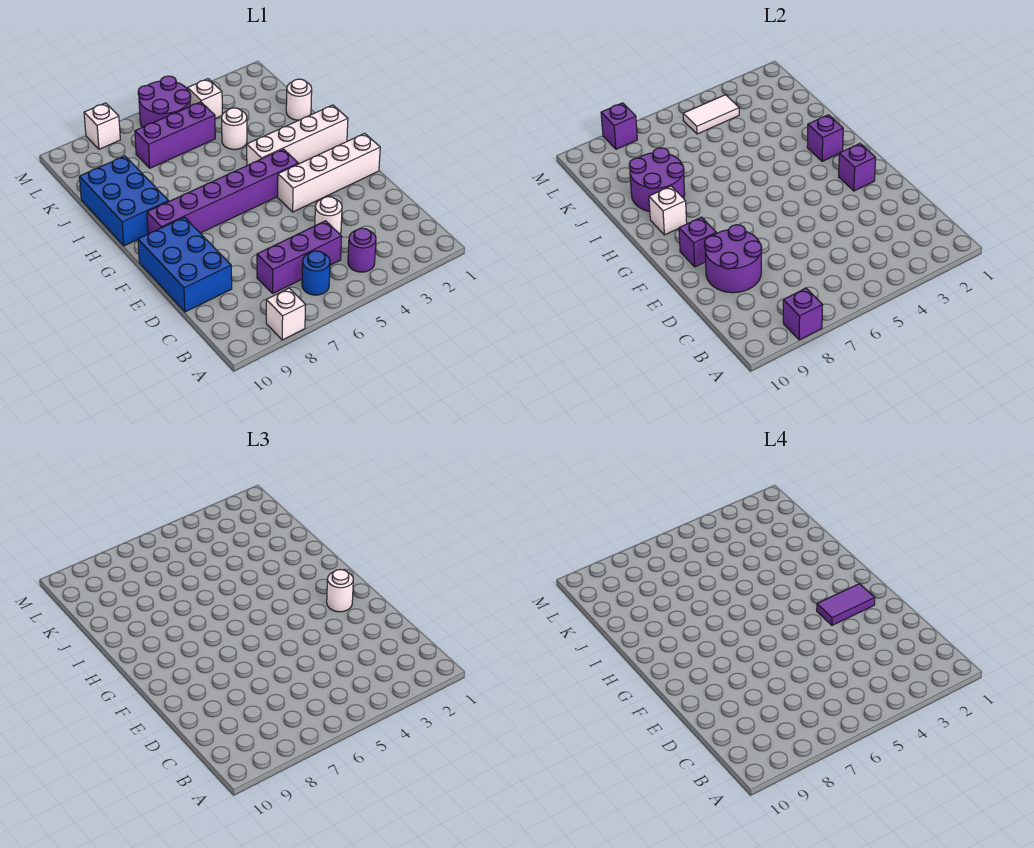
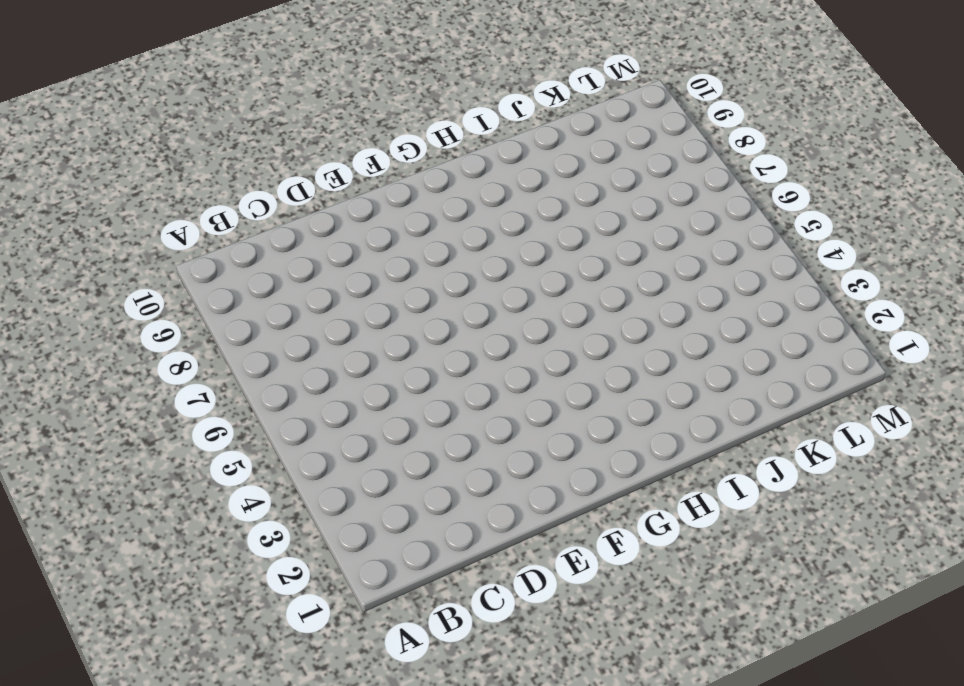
none -> white brick A8 level 1
none -> purple round brick B4 level 1
none -> blue round brick B6 level 1

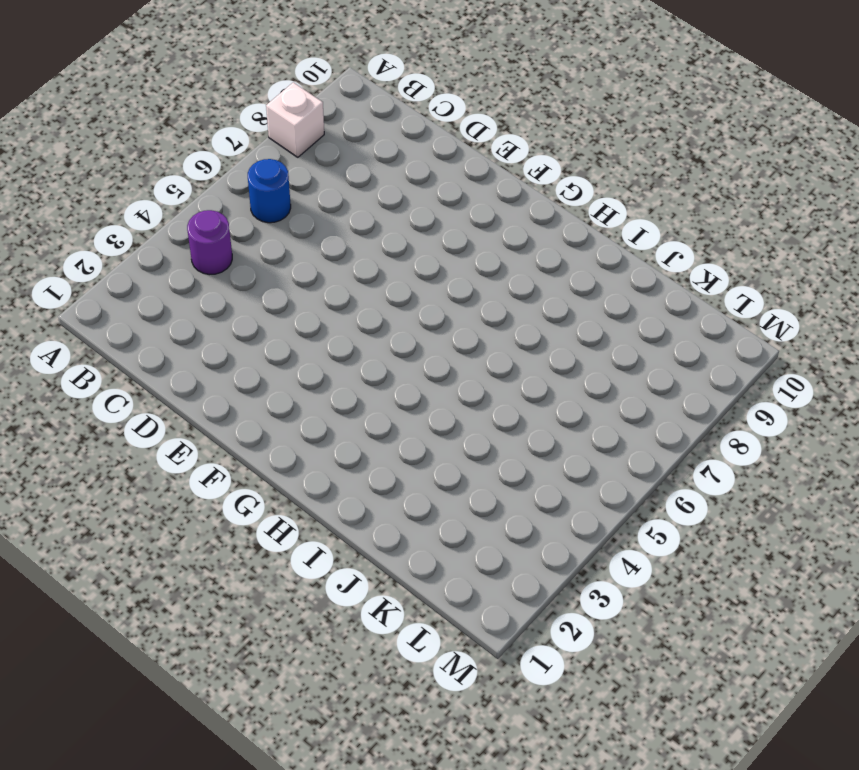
none -> purple brick C5:C7 level 1
none -> white round brick D4 level 1
none -> blue brick D9:F10 level 1

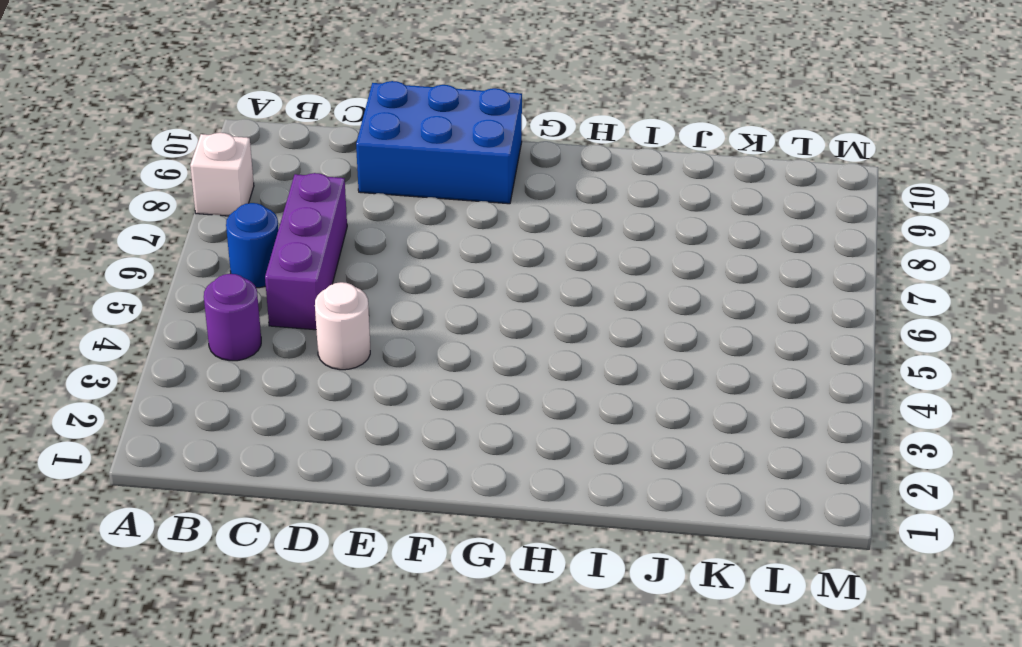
none -> white brick F1:F4 level 1
none -> purple brick G4:G9 level 1
none -> white brick H1:H4 level 1

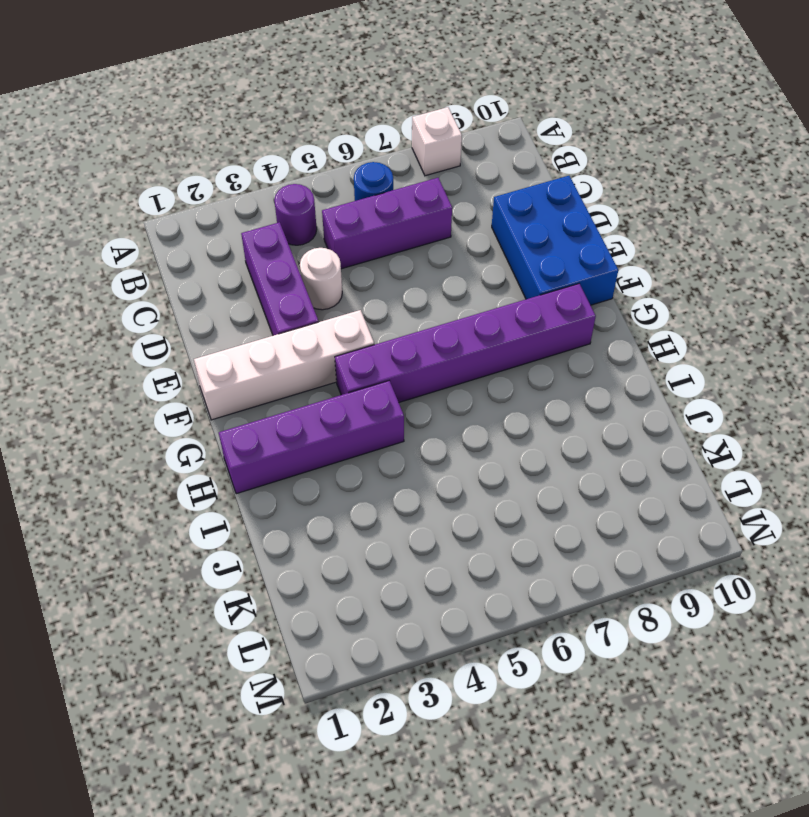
purple brick C3:E3 level 1 -> purple brick K5:K7 level 1
purple brick H1:H4 level 1 -> white brick H1:H4 level 1
none -> blue brick H9:J10 level 1
none -> white round brick J1 level 1
none -> white round brick J4 level 1

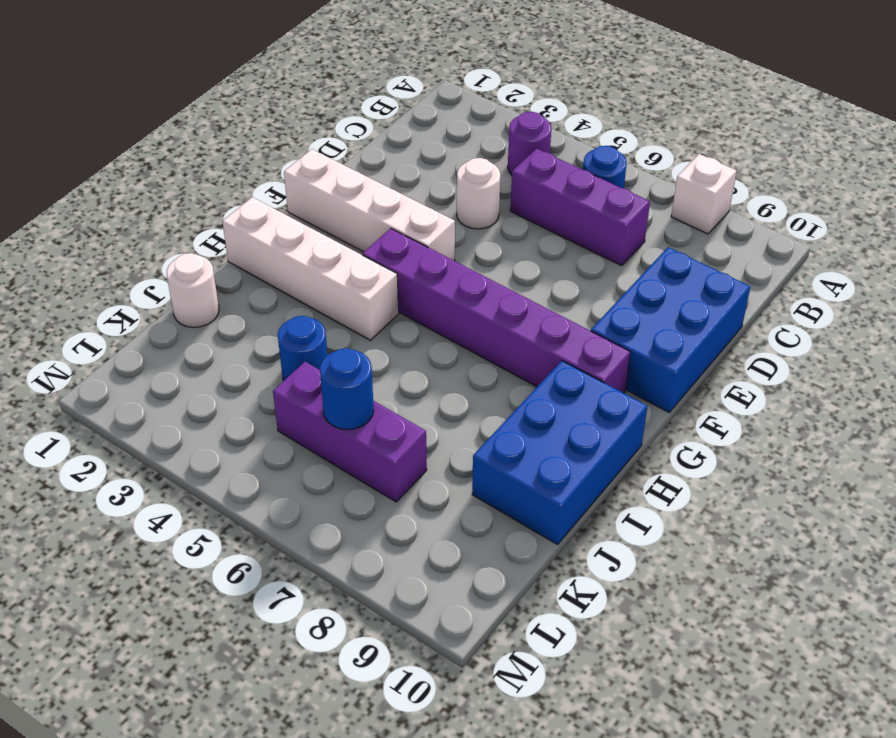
blue round brick J4 level 1 -> white round brick J4 level 1
blue round brick K6 level 2 -> none
none -> white brick L4 level 1
none -> purple round brick L5:M6 level 1
none -> white brick M8 level 1

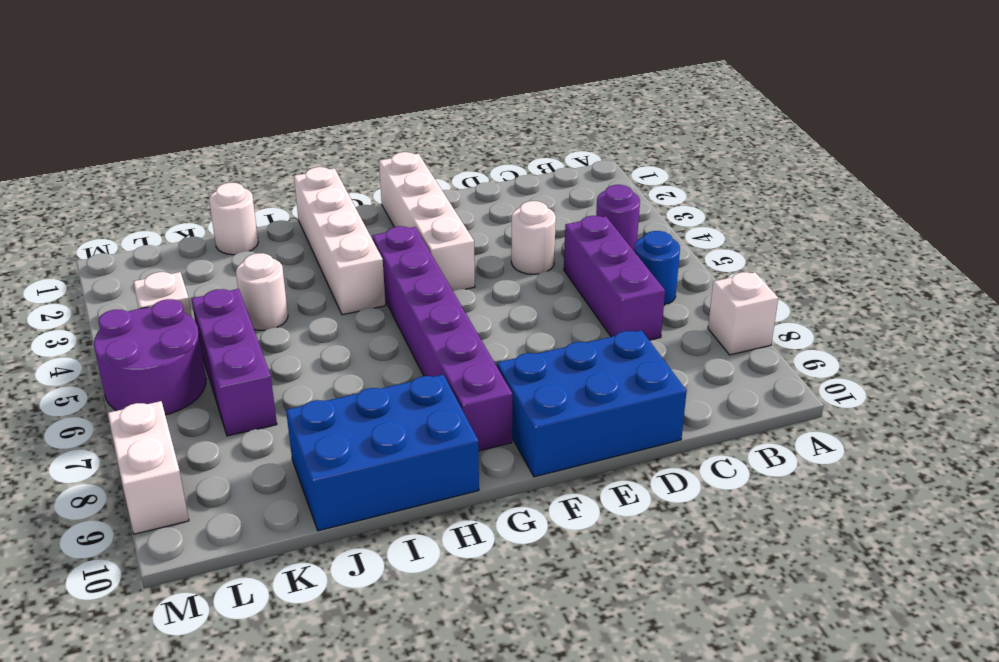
white brick M8:M9 level 1 -> white brick M8 level 1
none -> purple brick A8 level 2
none -> purple round brick D8:E9 level 2
none -> purple brick F2 level 2

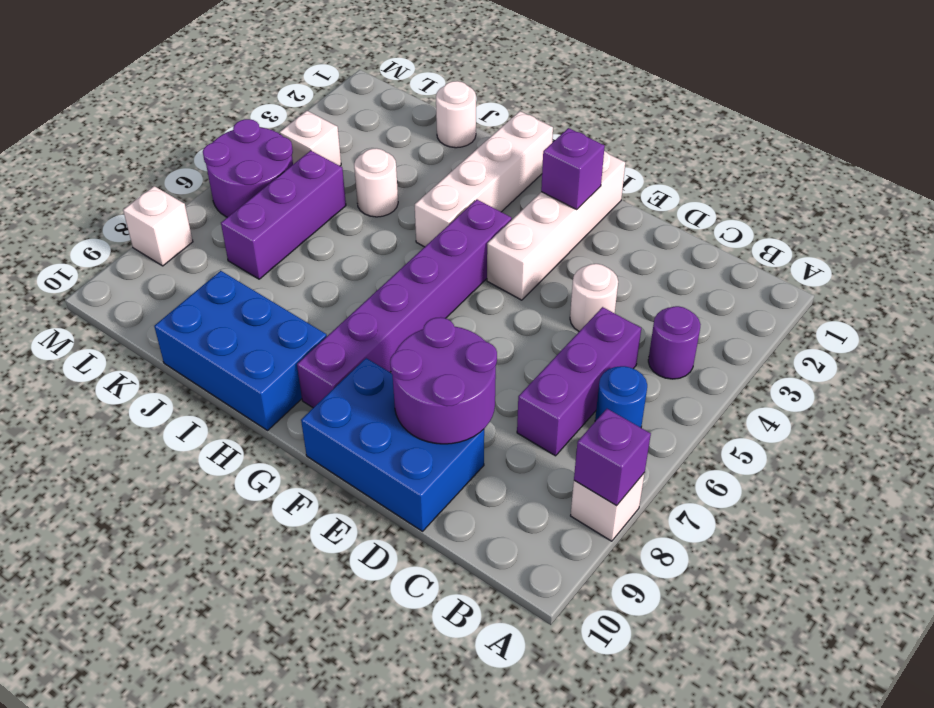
none -> purple brick F9 level 2
none -> purple brick H2 level 2
none -> white brick H9 level 2

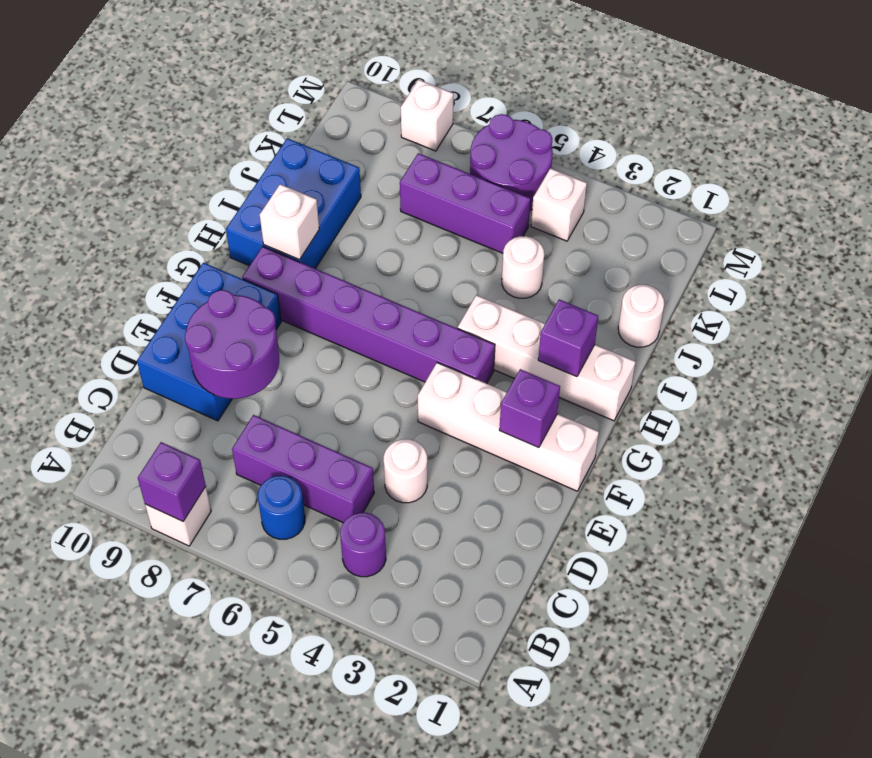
none -> purple brick F9 level 2
none -> purple round brick I8:J9 level 2
none -> white tile L4:L5 level 2

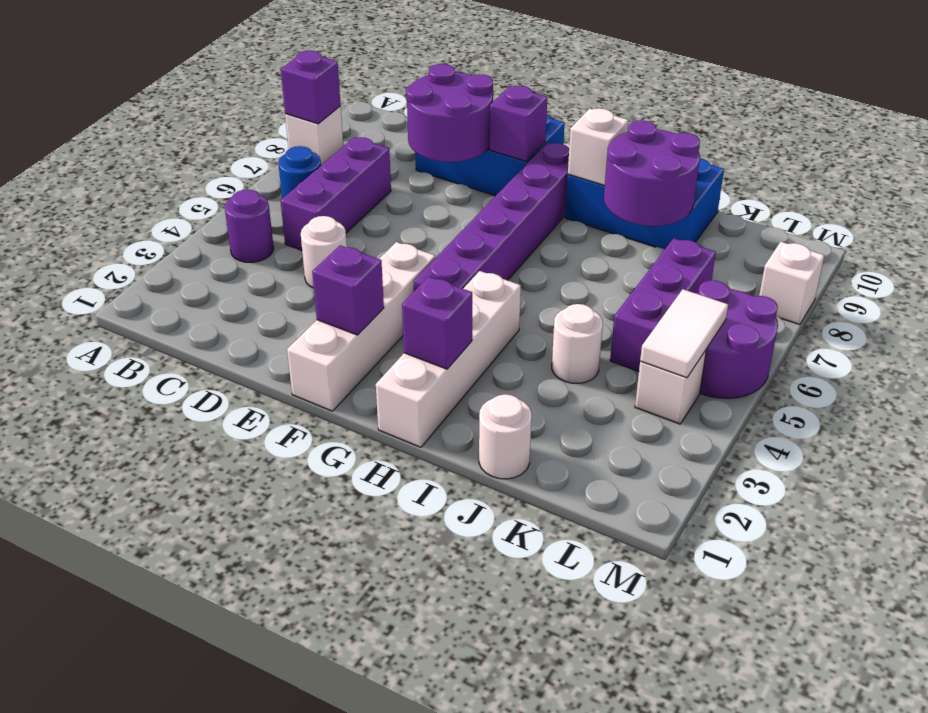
none -> purple brick M8 level 2
none -> white round brick F2 level 3
none -> purple tile F2:F3 level 4

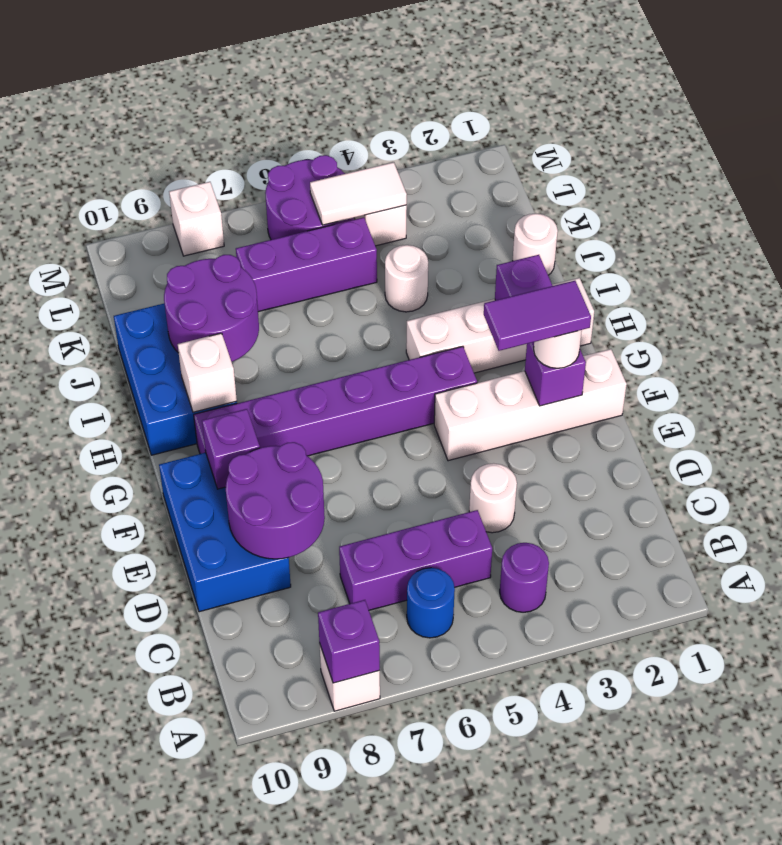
none -> purple brick M8 level 2

